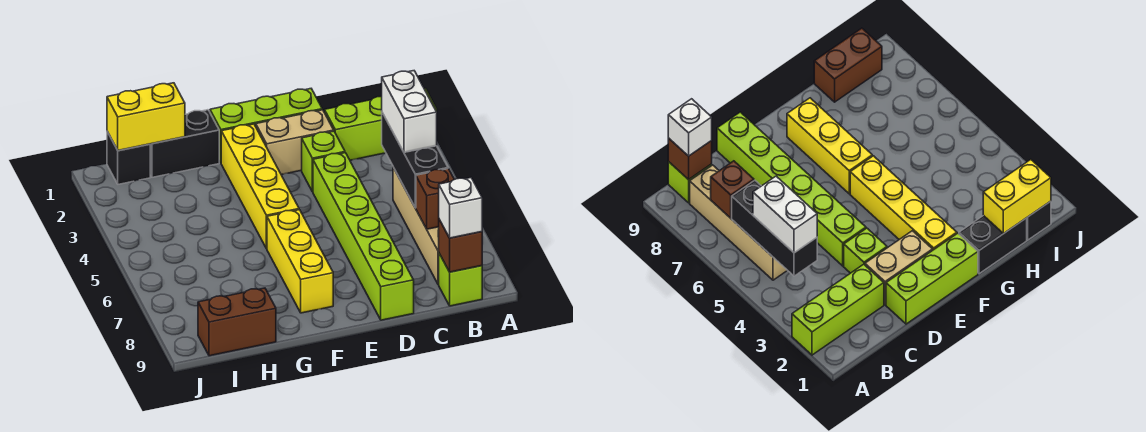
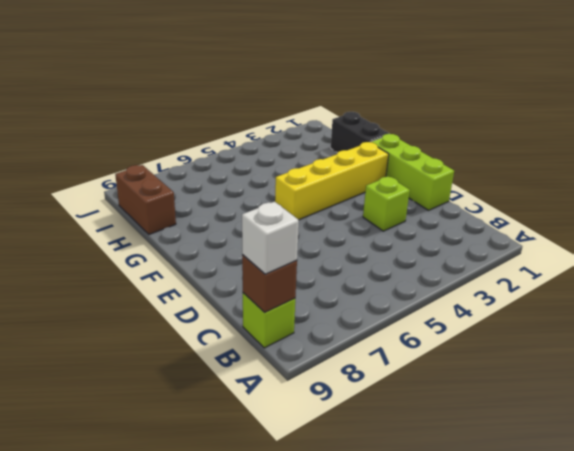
none -> lime brick A2:C2 level 1
none -> tan brick B5:B8 level 1
none -> tan brick D2:E2 level 1

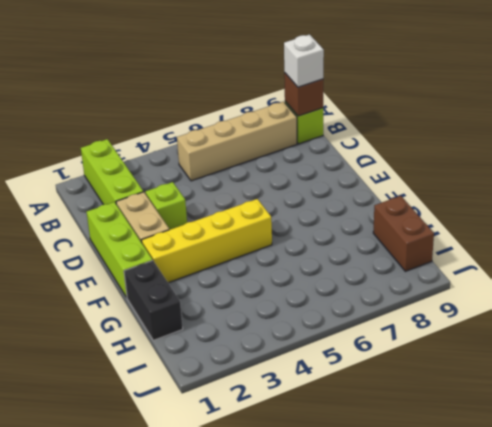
none -> lime brick D4:D9 level 1
none -> yellow brick F6:F8 level 1
none -> black brick I1 level 1

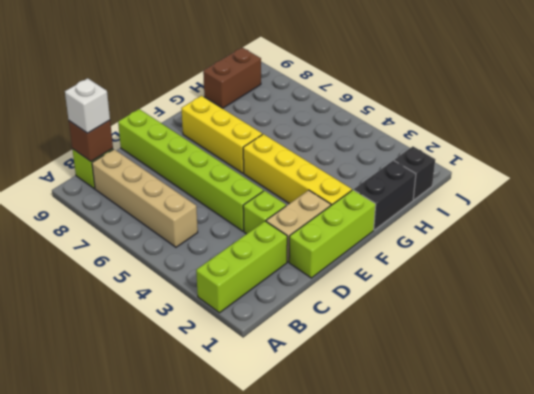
none -> black brick B4:B6 level 2
none -> brown brick B7 level 2
none -> yellow brick H1:I1 level 2

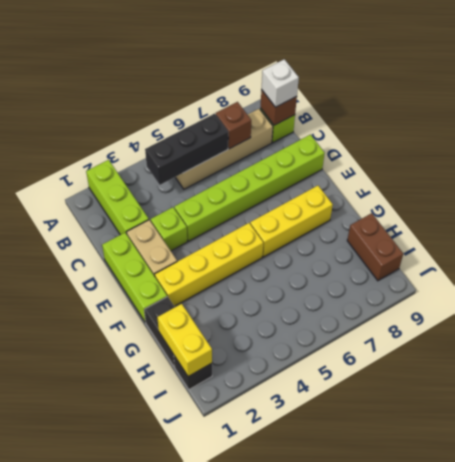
none -> white brick B4:B5 level 3

